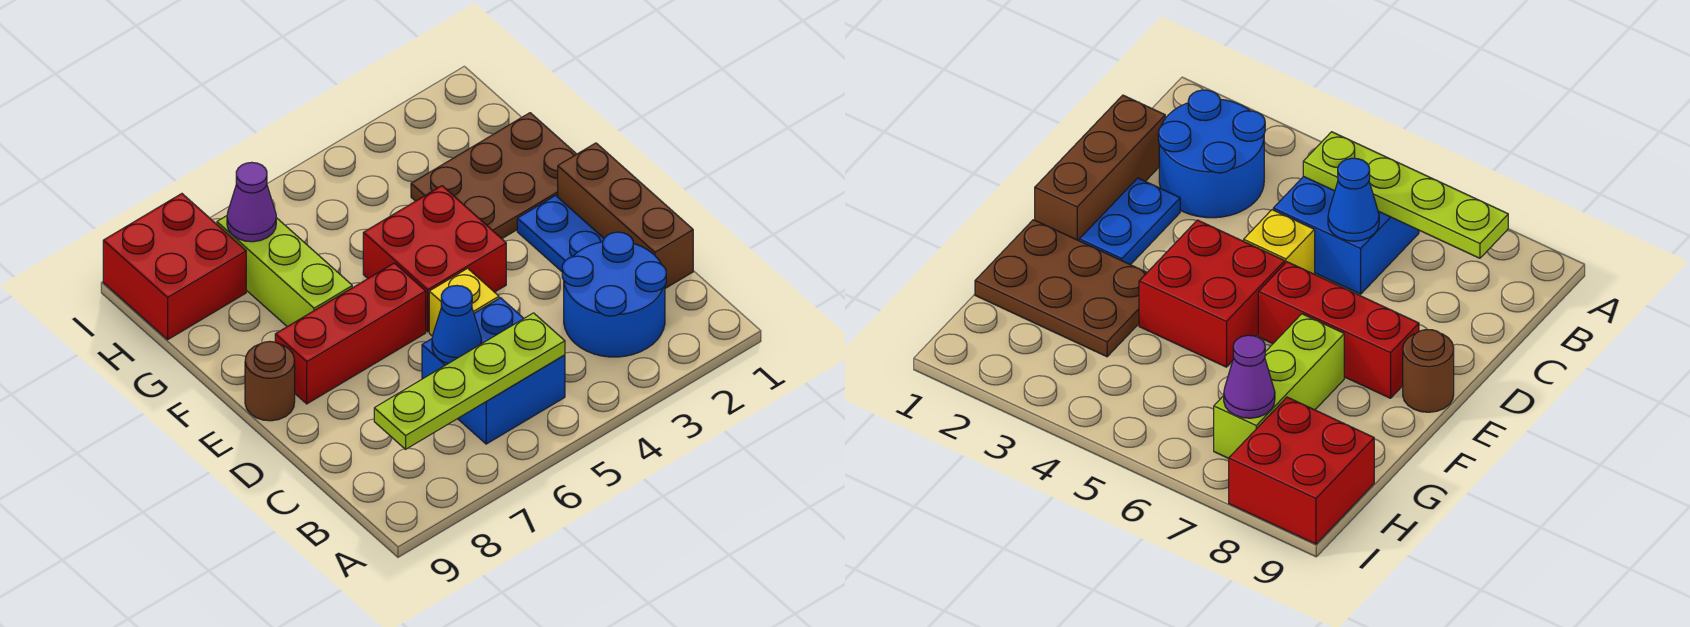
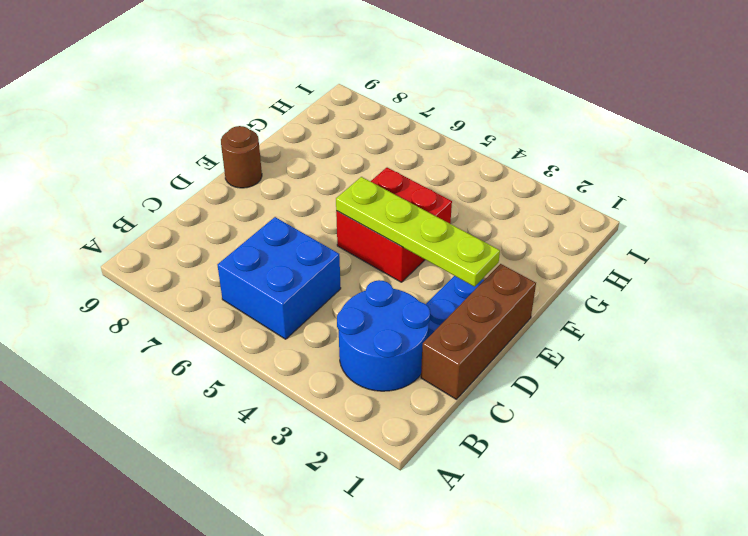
lime plate E2:E5 level 2 -> lime plate B5:B8 level 2
none -> yellow brick D5 level 1
none -> red brick E6:E8 level 1
none -> brown plate F1:G3 level 1

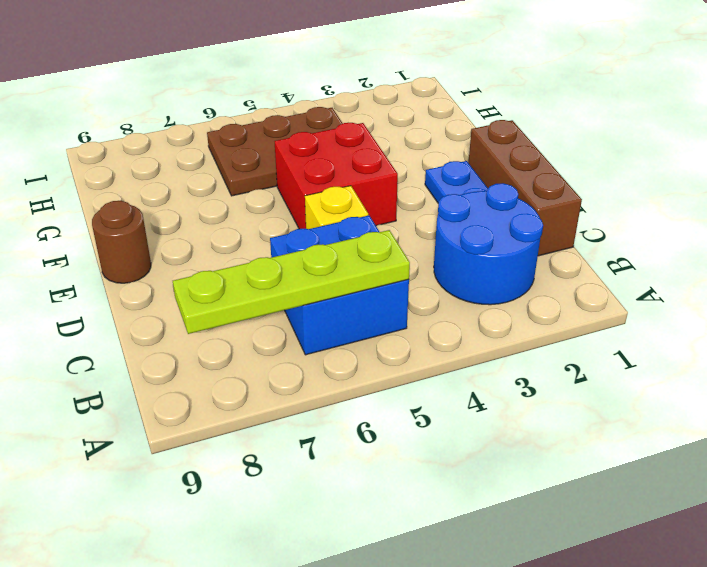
brown plate G4:H6 level 1 -> brown plate F1:G3 level 1
none -> red brick E6:E8 level 1
none -> lime brick F7:H7 level 1
none -> red brick H8:I9 level 1

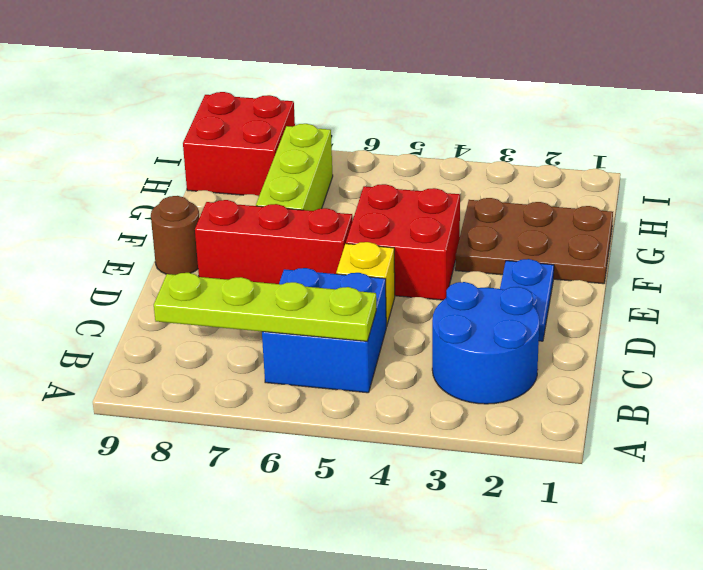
none -> brown brick C1:E1 level 1
none -> blue cone C6 level 2
none -> purple cone H7 level 2

